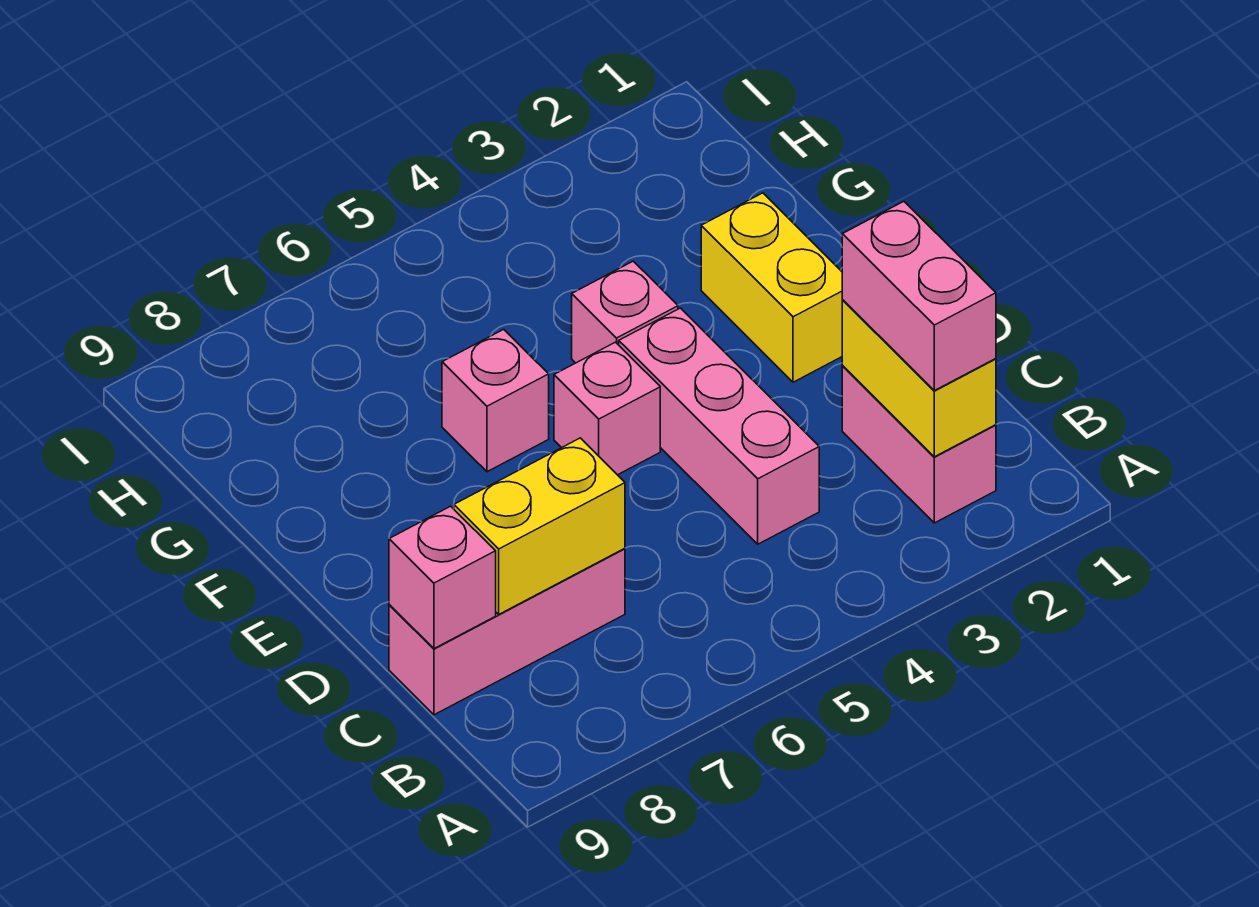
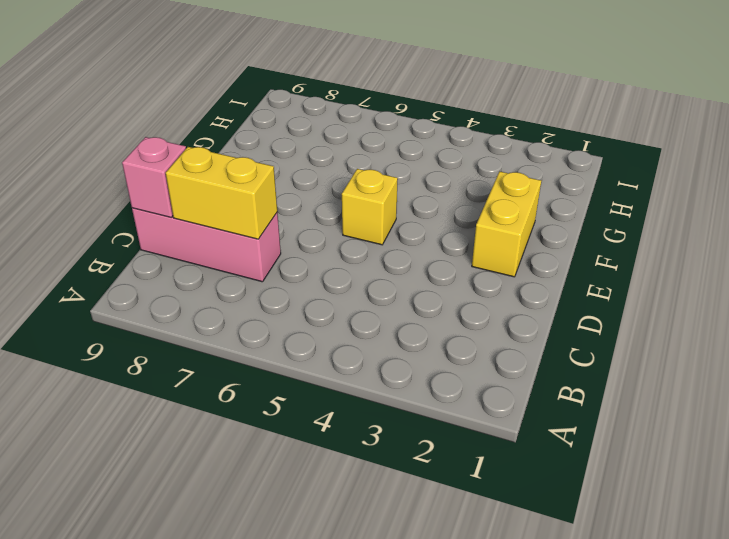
yellow brick E5 level 1 -> pink brick E5 level 1
none -> pink brick B2:C2 level 1
none -> pink brick C4:E4 level 1

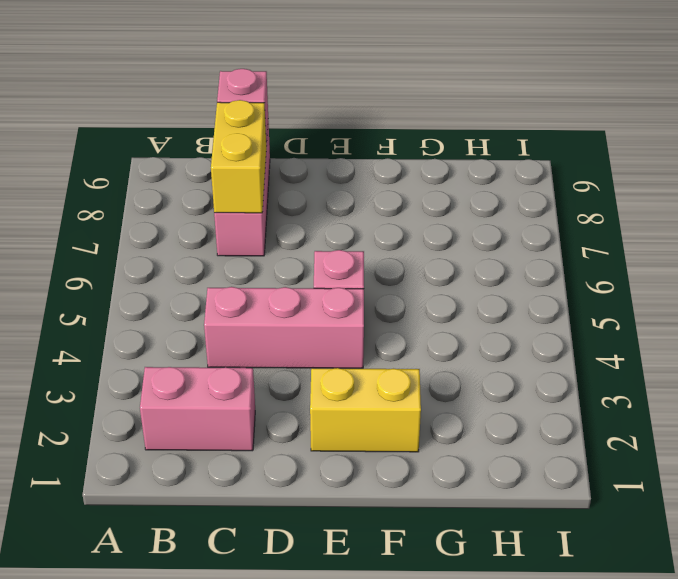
none -> pink brick F4 level 1
none -> pink brick F6 level 1

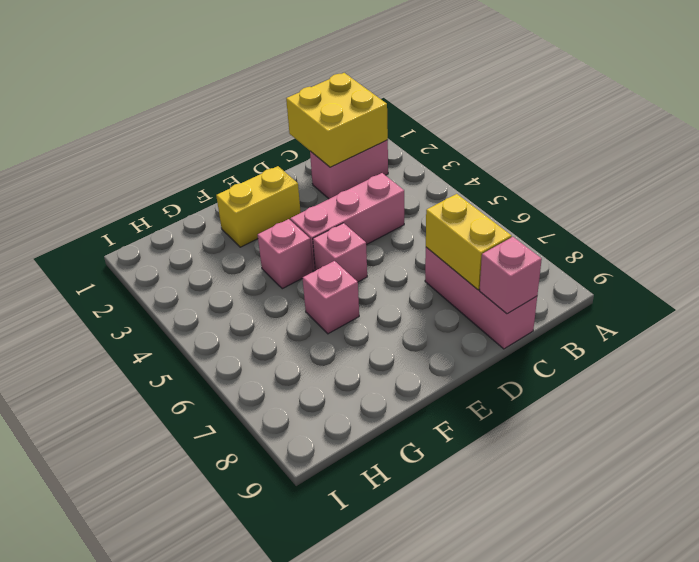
yellow brick B1:C2 level 2 -> yellow brick B2:C2 level 2
none -> pink brick B2:C2 level 3

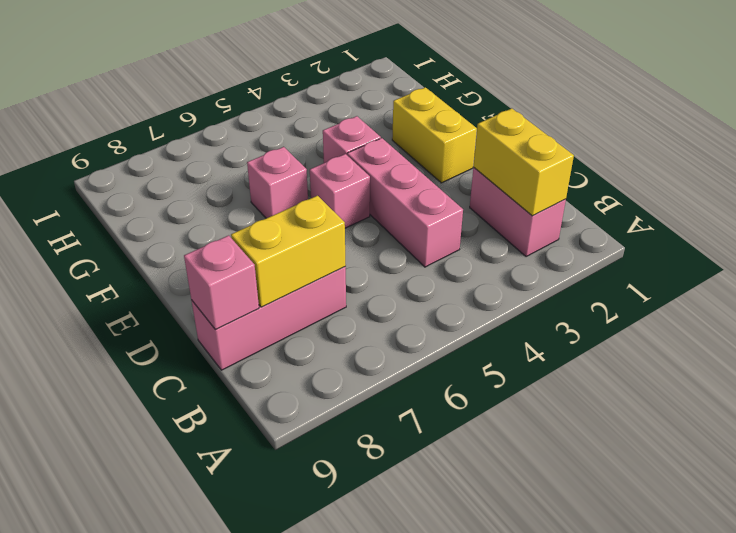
none -> pink brick B2:C2 level 3

